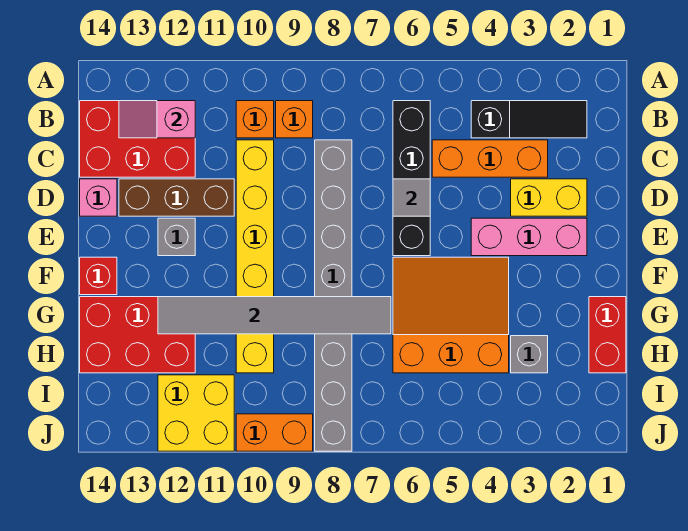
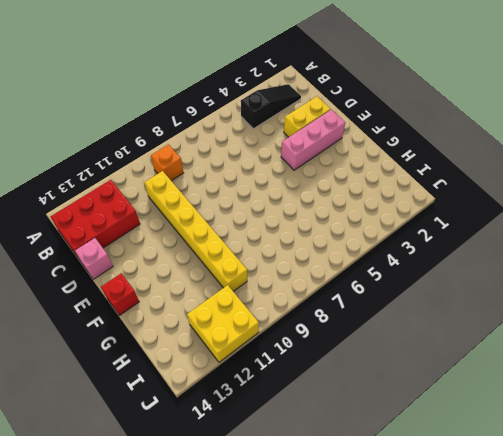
none -> black brick B6:E6 level 1
none -> orange brick B10 level 1
none -> orange brick C3:C5 level 1

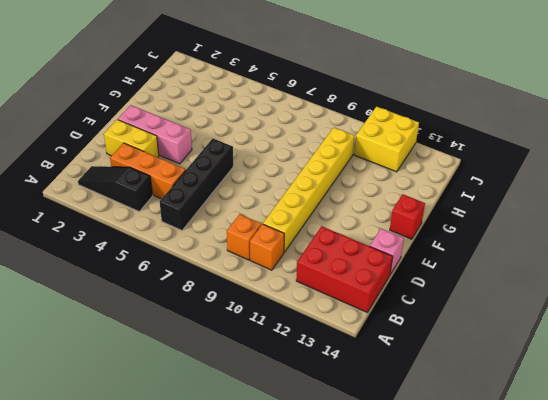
none -> grey brick C8:J8 level 1
none -> brown brick D11:D13 level 1
none -> grey brick E12 level 1

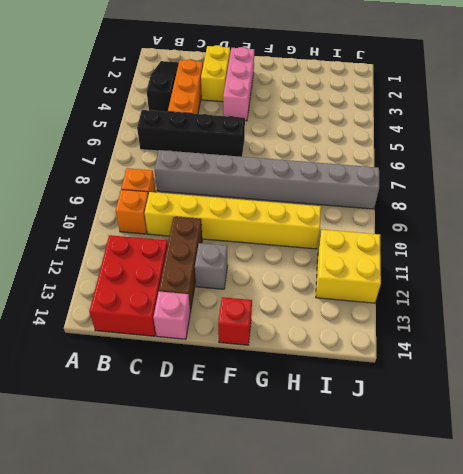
none -> orange slope F4:H6 level 1 top H
none -> red brick G1:H1 level 1
none -> red brick G12:H14 level 1

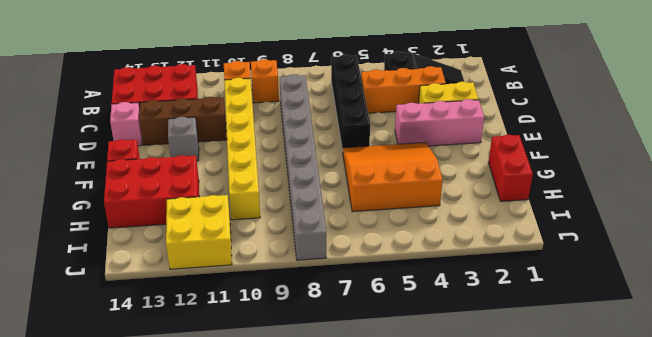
none -> grey brick H3 level 1
none -> orange brick J9:J10 level 1
none -> pink slope B12:B13 level 2 top 12

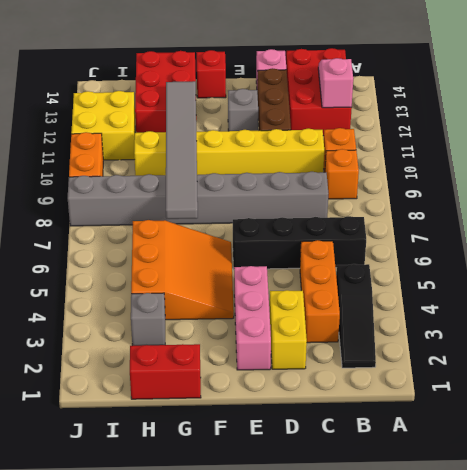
none -> grey tile D6 level 2

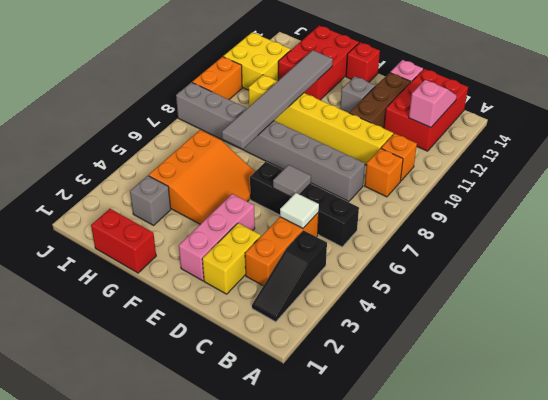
white tile C5 level 2 -> none

